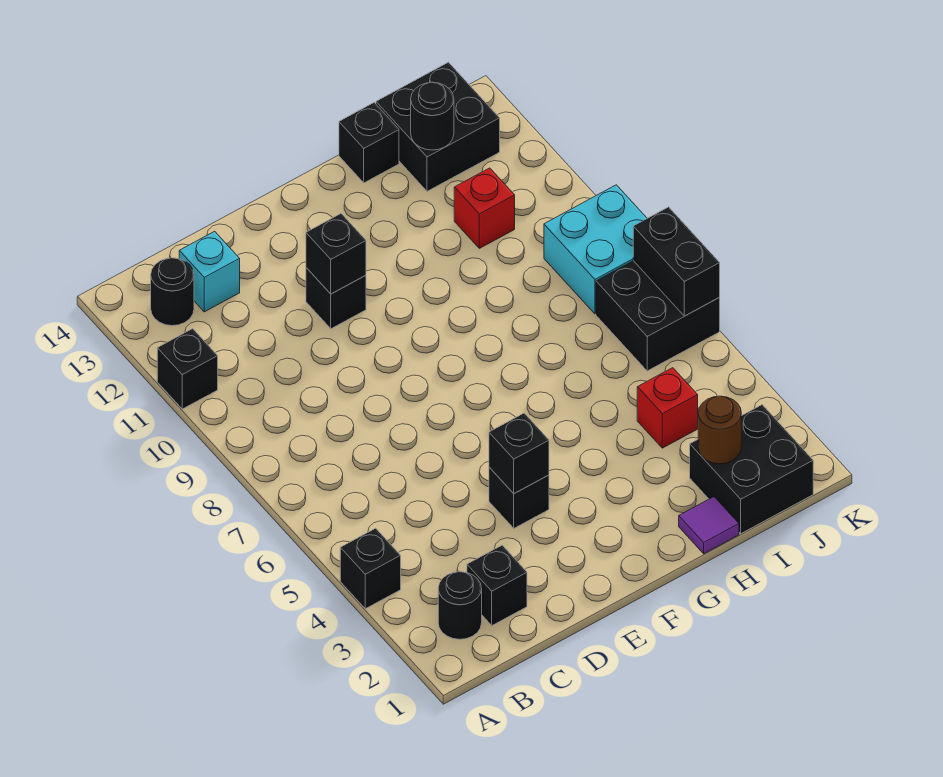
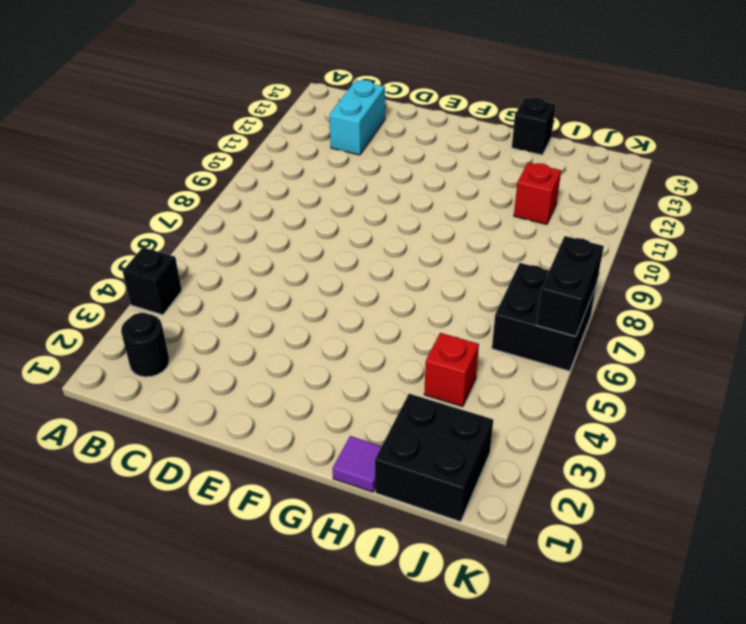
cyan brick C12:C13 level 1 -> cyan brick C13 level 1
none -> black brick A11 level 1
none -> black round brick B13 level 1
none -> black brick C2 level 1

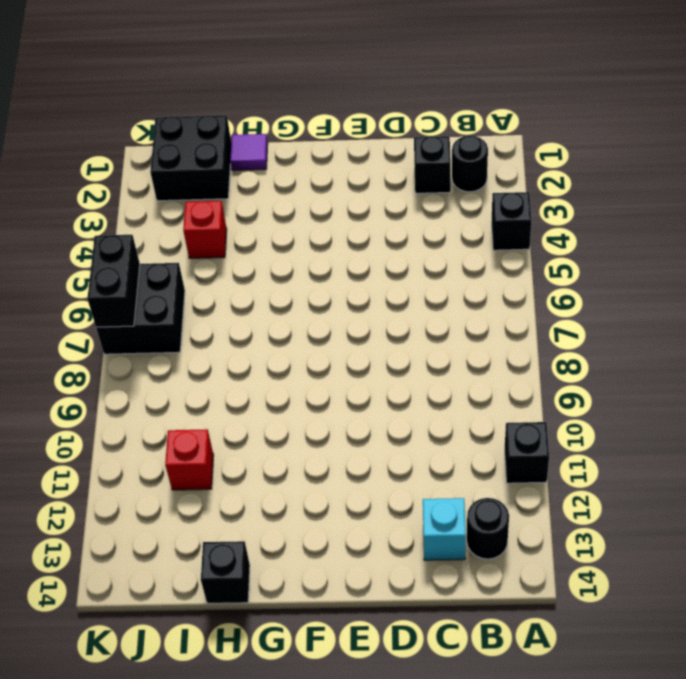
none -> black brick E4 level 1
none -> black brick E11 level 1
none -> black brick I13:J14 level 1

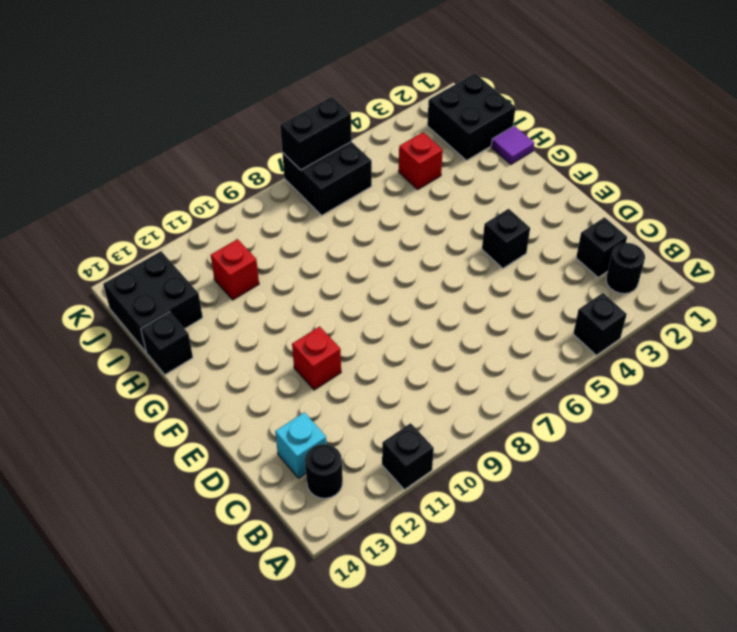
red brick E11 level 1 -> black brick E11 level 1
none -> cyan brick J8:K9 level 1
none -> black brick E4 level 2
none -> black brick E11 level 2

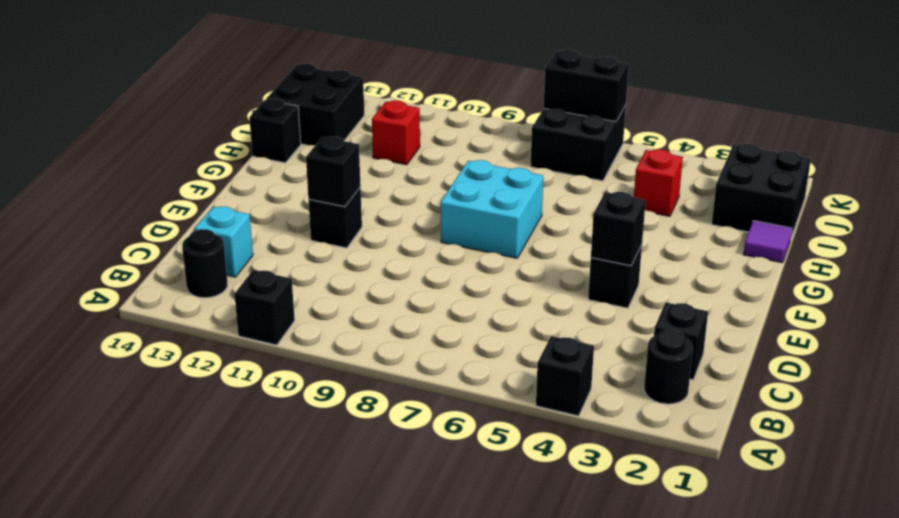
cyan brick F7:G8 level 1 -> cyan brick J8:K9 level 1
none -> brown round brick I2 level 2
none -> black round brick I13 level 2

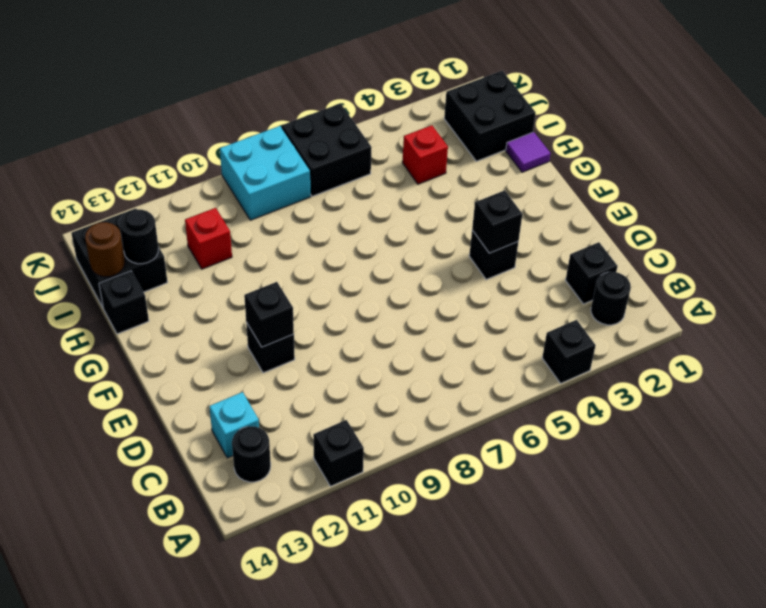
brown round brick I14 level 2 -> brown round brick I2 level 2
none -> black brick K6:K7 level 2

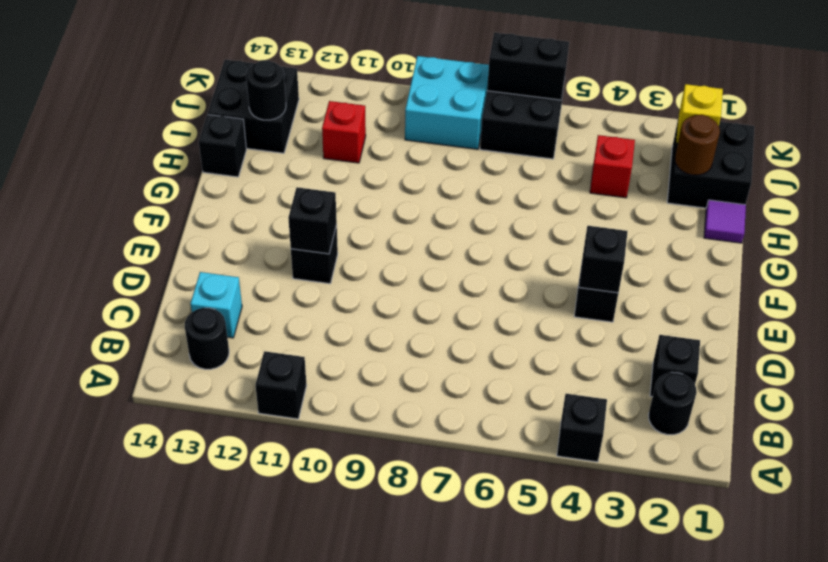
yellow brick J2 level 2 -> none

